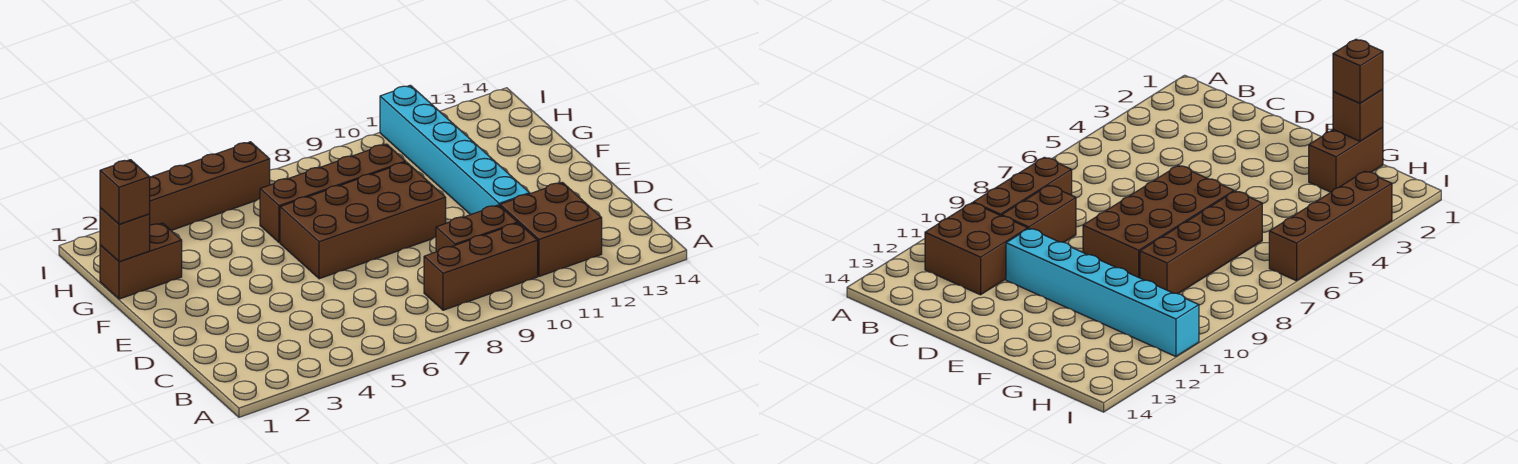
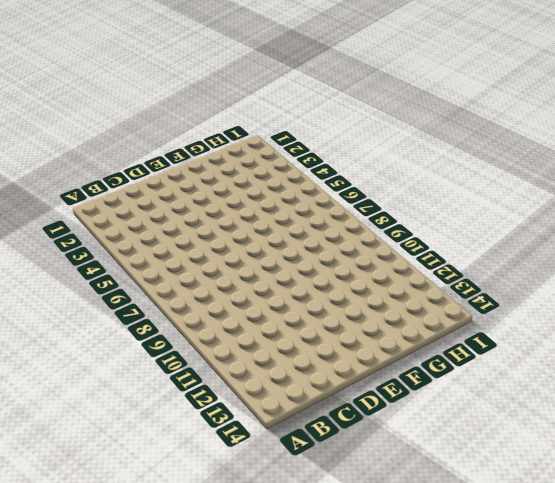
none -> brown brick B8:B10 level 1
none -> brown brick B11:C12 level 1

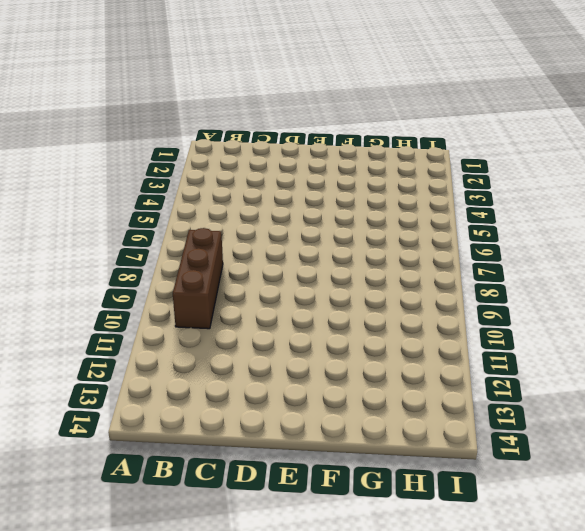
none -> brown brick B11:C12 level 1
none -> brown brick C9:C10 level 1

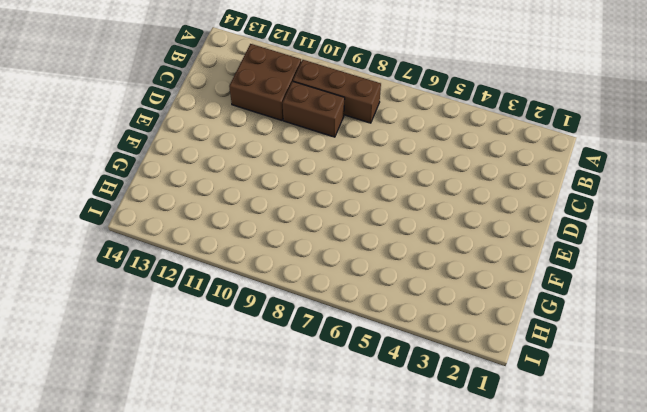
none -> cyan brick D11:I11 level 1
none -> brown brick E6:F9 level 1

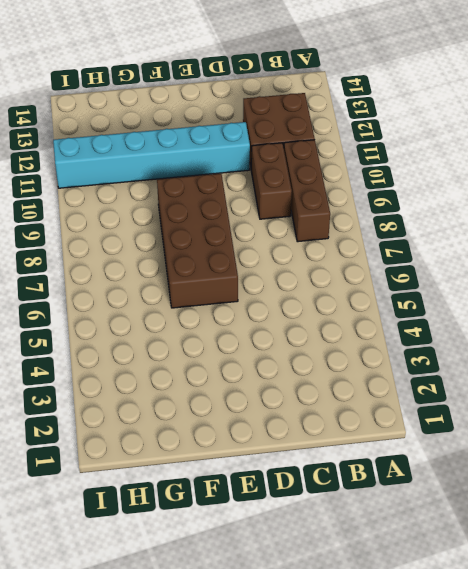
none -> brown brick G1:G2 level 1
none -> brown brick G6:G9 level 1

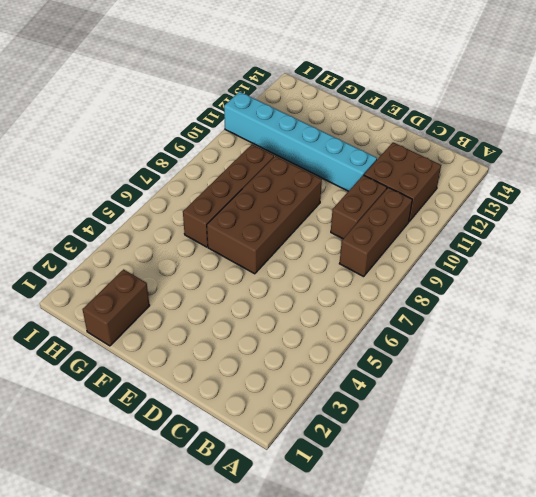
none -> brown brick I3:I6 level 1
none -> brown brick G1 level 2

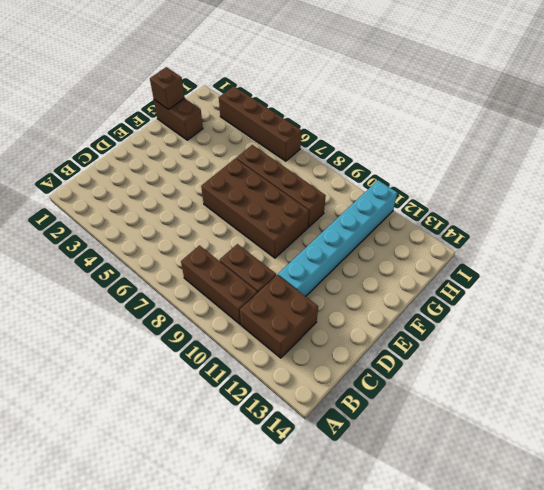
none -> brown brick G1 level 3

